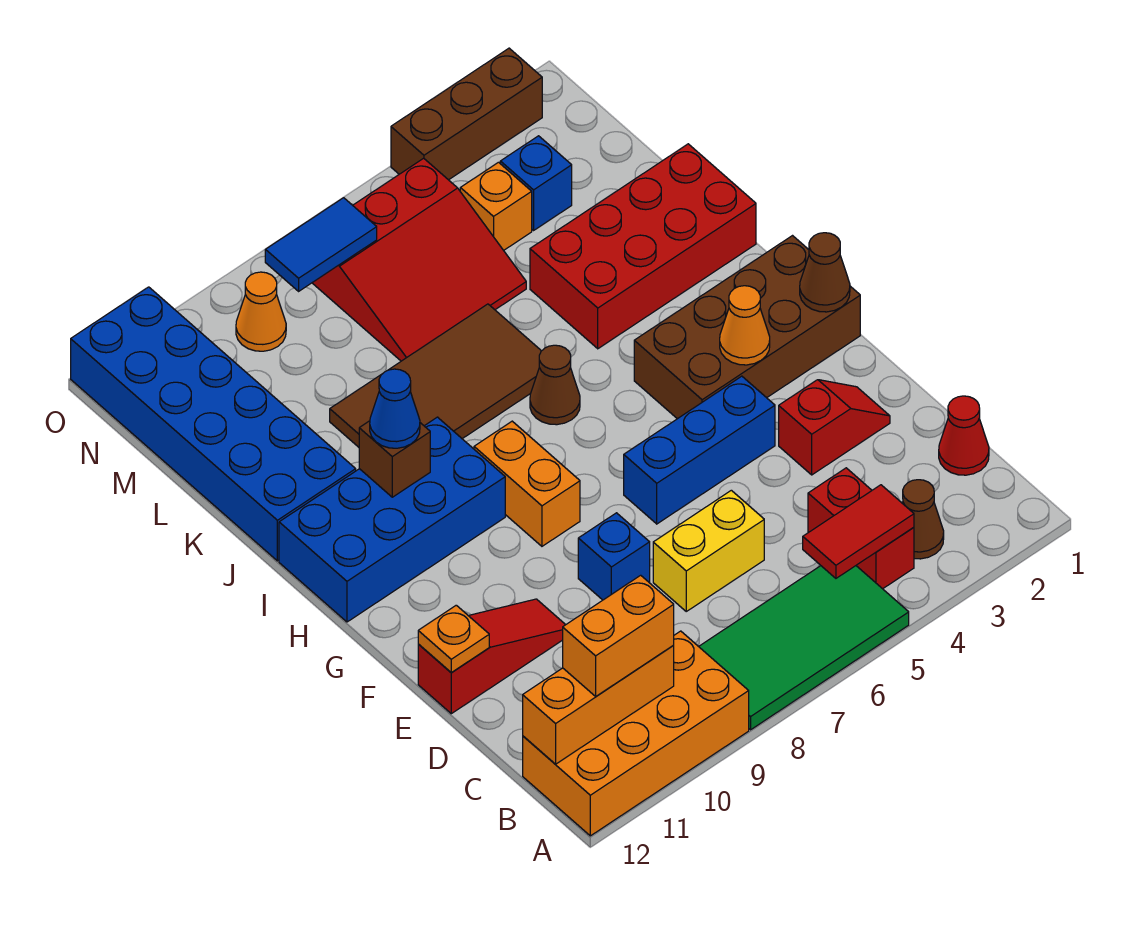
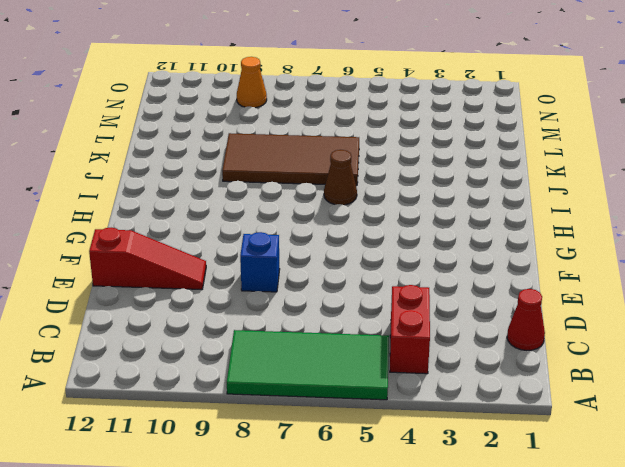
none -> orange brick A9:B12 level 1
none -> brown cone B3 level 1
none -> yellow brick D6:D7 level 1
none -> red slope E2:E3 level 1 top 3

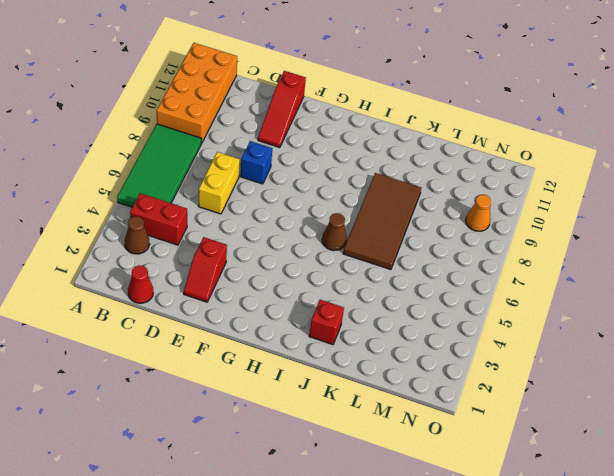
red brick J2 level 1 -> red brick J1:K4 level 1
none -> blue brick F4:F6 level 1
none -> brown brick G1:H4 level 1
none -> orange brick G8:H8 level 1
none -> blue brick H9:I12 level 1

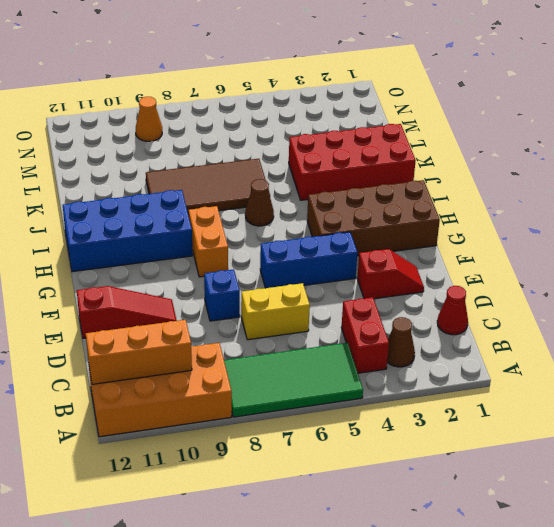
none -> blue brick J11:O12 level 1
none -> red slope L5:N7 level 1 top N
none -> blue brick M3 level 1
none -> orange brick M4 level 1

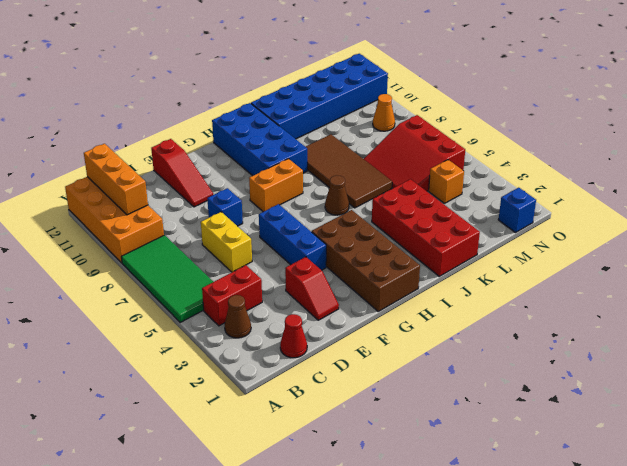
blue brick N1 level 1 -> blue brick M3 level 1
none -> brown brick O2:O4 level 1
none -> red tile B4:B5 level 2
none -> orange plate E12 level 2
none -> brown cone G1 level 2

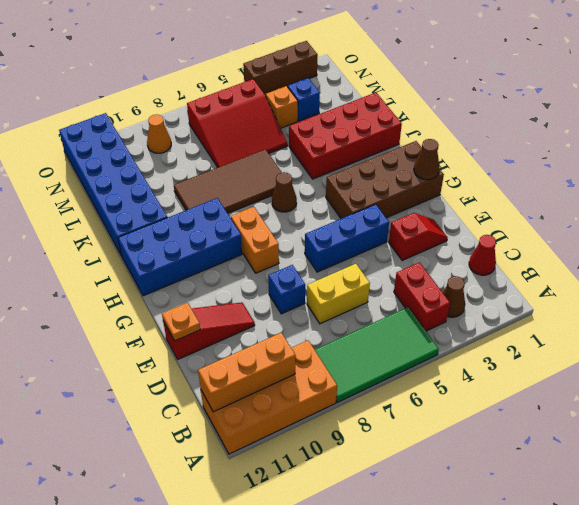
none -> red tile B4:B5 level 2
none -> orange cone G3 level 2
none -> brown brick I10 level 2
none -> blue tile N7:N8 level 2

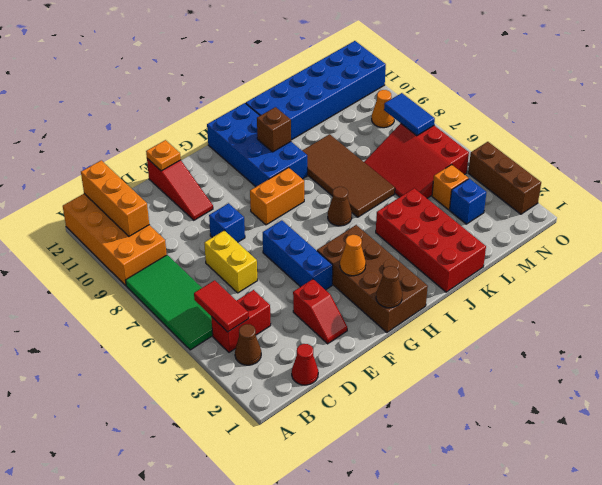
none -> orange brick B10:B11 level 3
none -> blue cone I10 level 3

